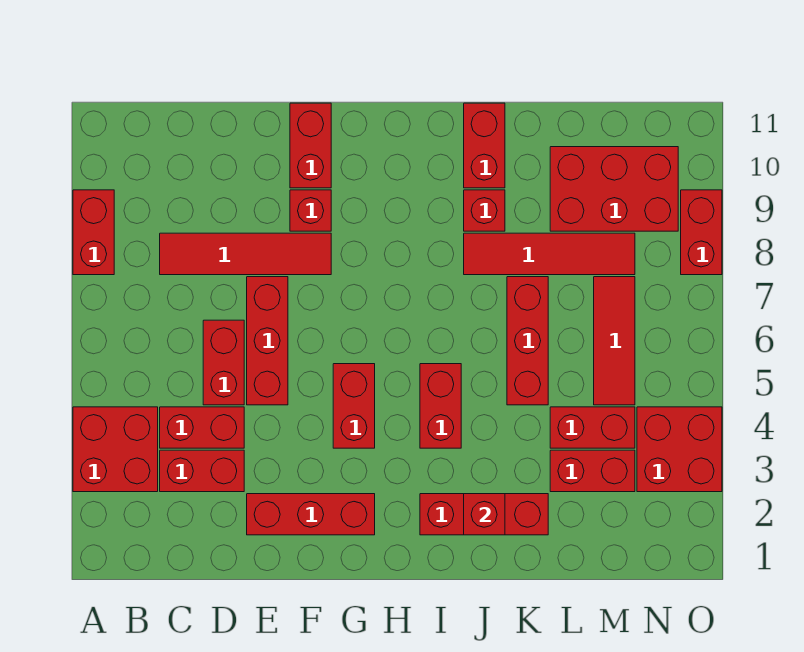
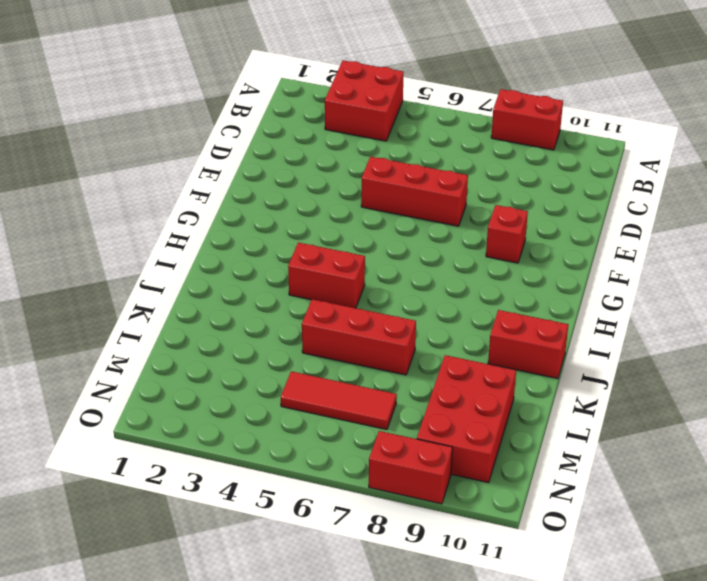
none -> red brick C3:D3 level 1
none -> red brick C4:D4 level 1
none -> red tile C8:F8 level 1

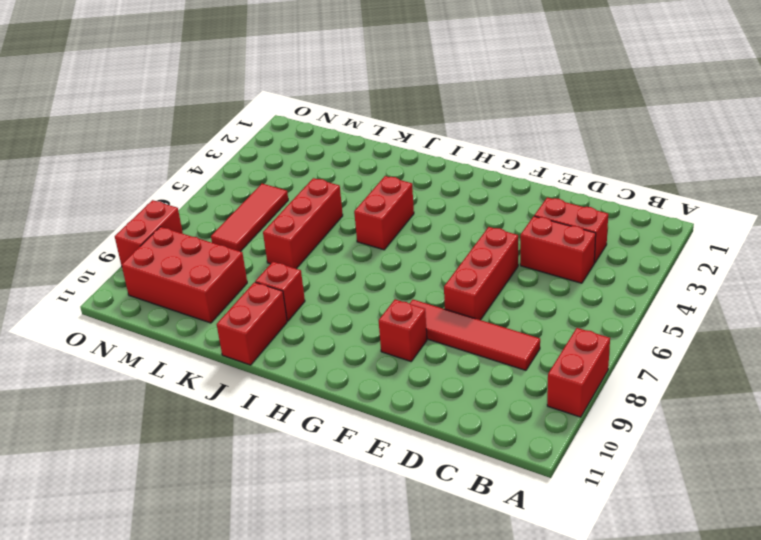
none -> red brick A3:B4 level 1
none -> red brick D5:D6 level 1
none -> red brick E2:G2 level 1

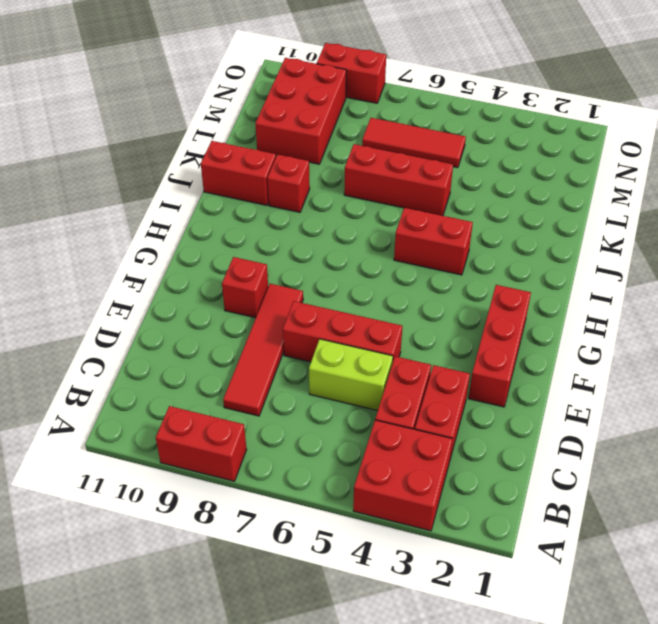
lime brick D5:D6 level 1 -> red brick D5:D6 level 1
none -> red brick F10:F11 level 1
none -> red brick G4:G5 level 1
none -> red brick I2:K2 level 1

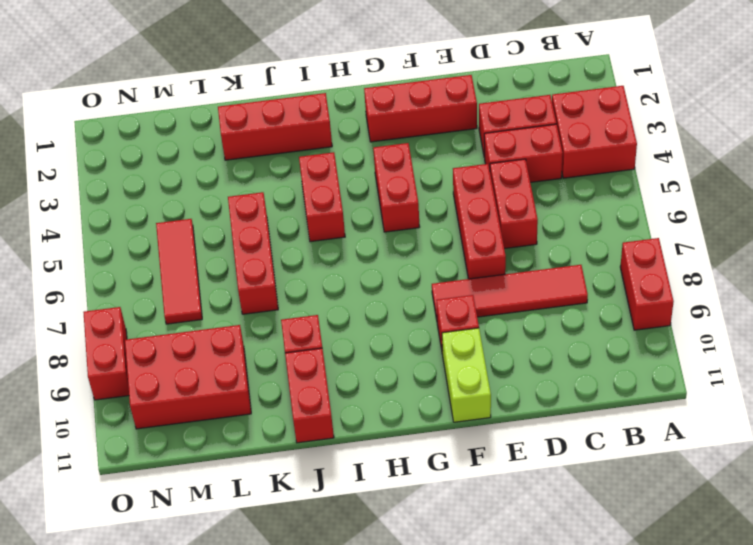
lime brick F10:F11 level 1 -> red brick F10:F11 level 1
none -> red tile J8:M8 level 1
none -> red brick L3:M3 level 1
none -> red brick L4:M4 level 1

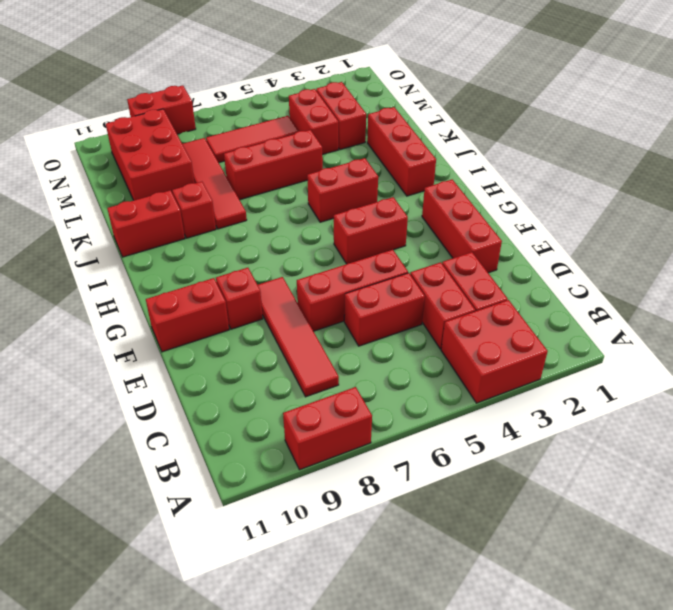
none -> red brick N3:O4 level 1
none -> red brick J2 level 2

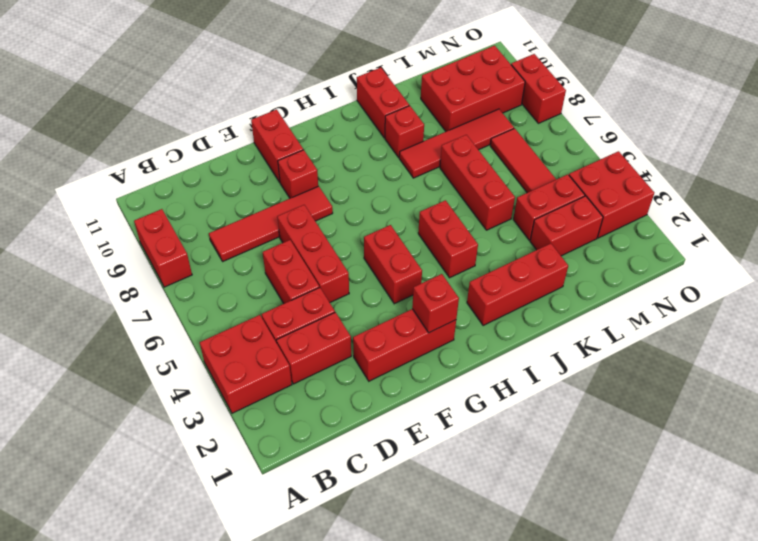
red brick G2 level 2 -> red brick J2 level 2

